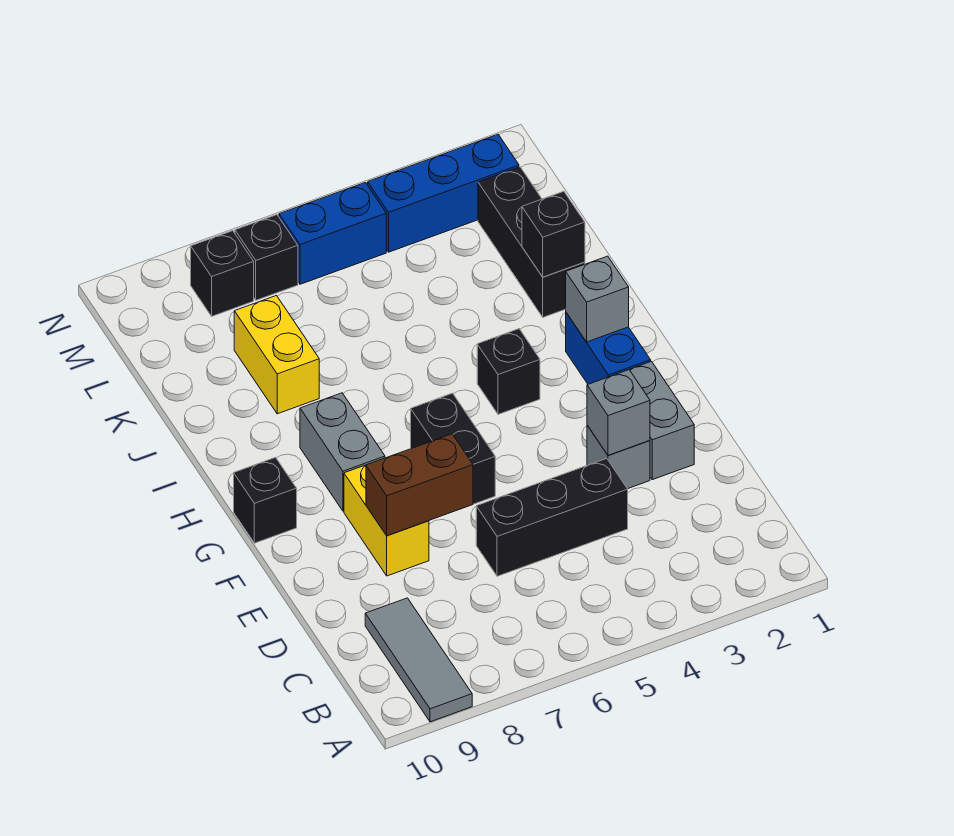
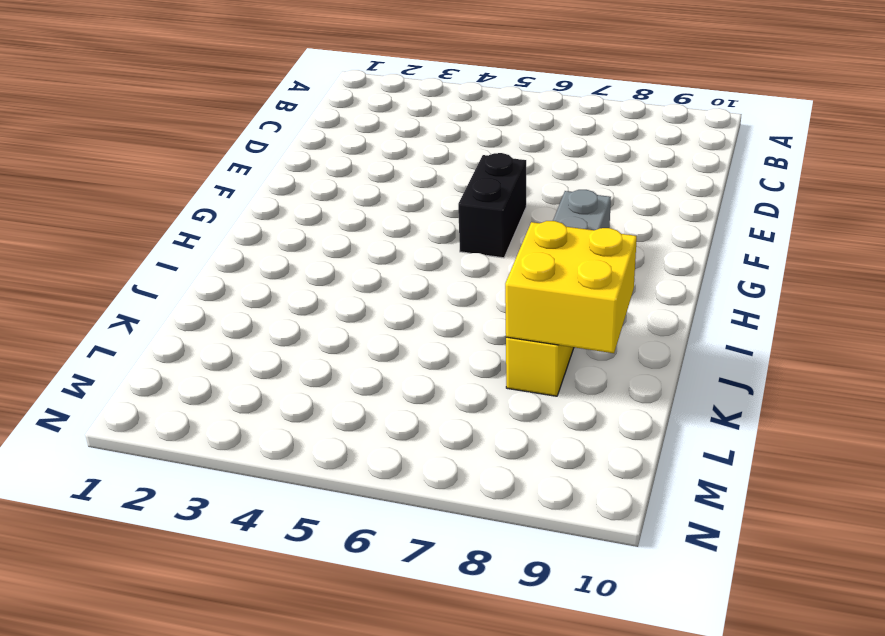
yellow brick J8:K9 level 2 -> none
none -> grey tile A9:C9 level 1
none -> black brick D4:D6 level 1
none -> grey brick E2:F2 level 1

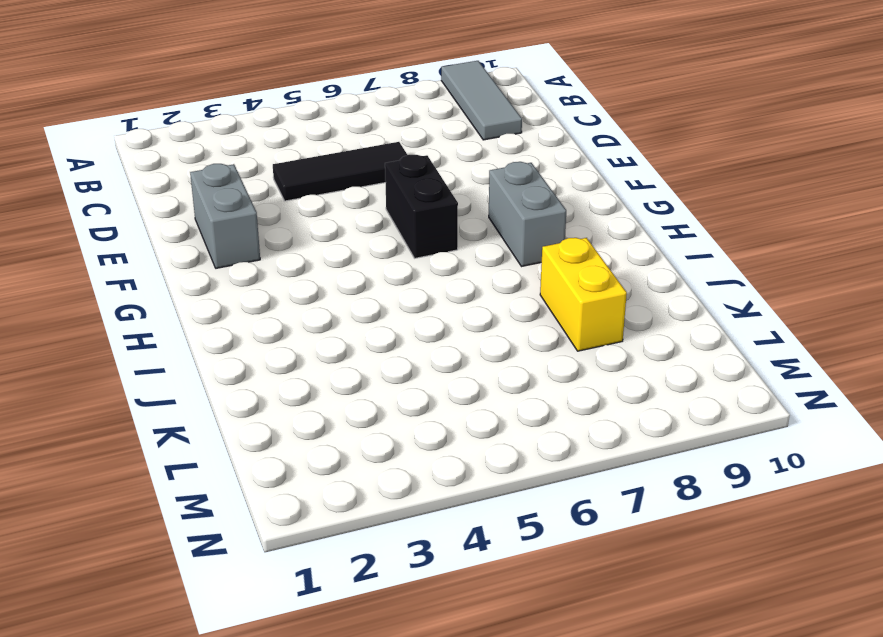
black tile D4:D6 level 1 -> black brick D4:D6 level 1
none -> grey brick E3 level 1
none -> yellow brick E8:F8 level 1
none -> blue brick G2:H2 level 1

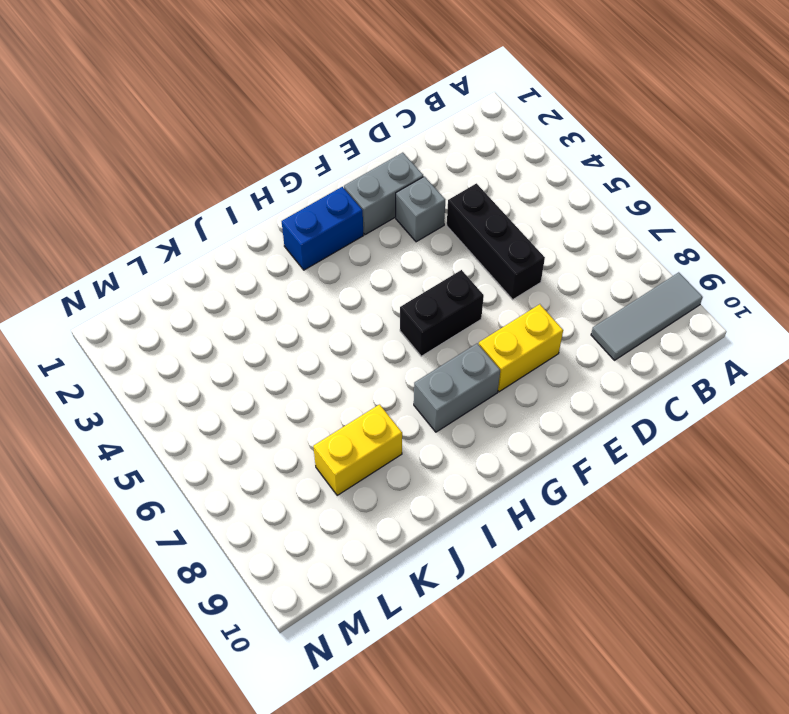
none -> black brick G10 level 1
none -> black brick H4 level 1
none -> black brick J2:L2 level 1

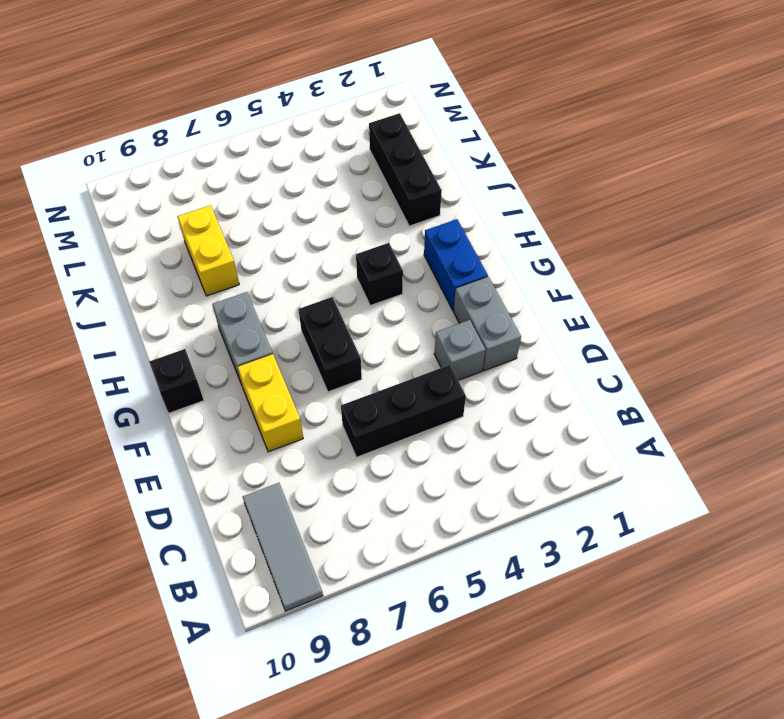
none -> blue brick M2:M4 level 1
none -> blue brick M5:M6 level 1
none -> black brick M7 level 1

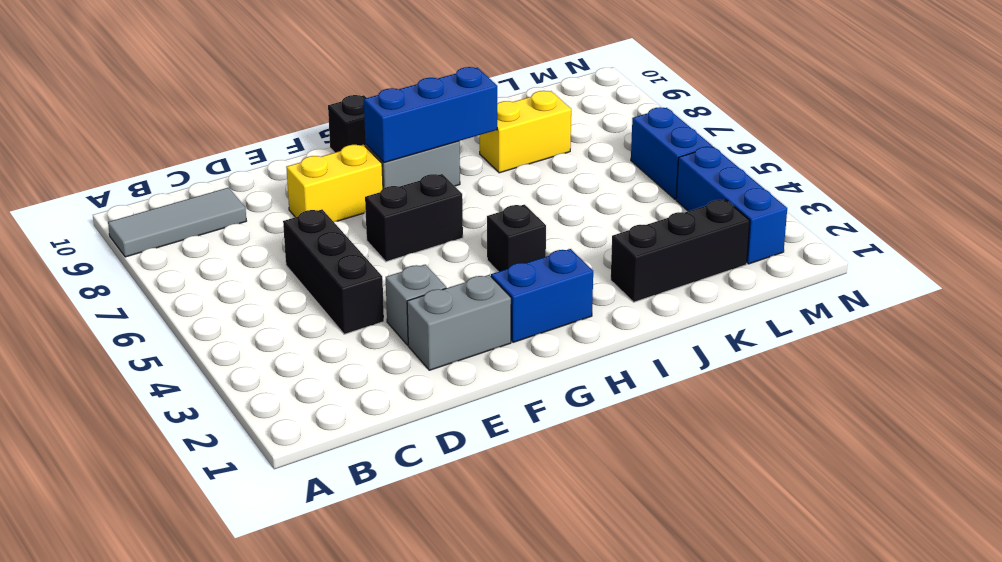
blue brick G8:I8 level 2 -> none
none -> black brick M7 level 1
none -> black brick M8 level 1
none -> grey brick E3 level 2

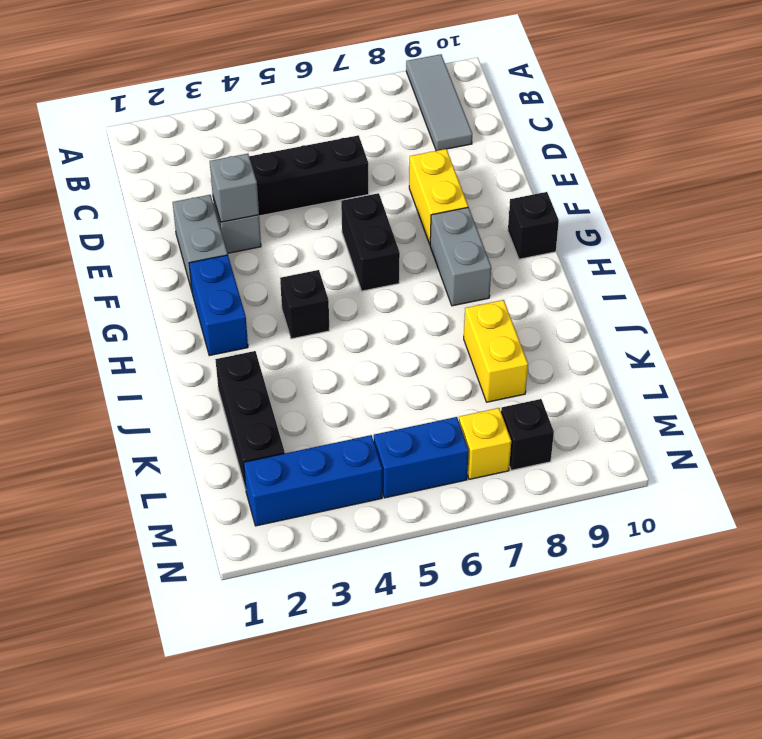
yellow brick M7 level 1 -> black brick M7 level 1
none -> brown brick E7:E8 level 2
none -> grey brick H2 level 2
none -> black brick J2 level 2

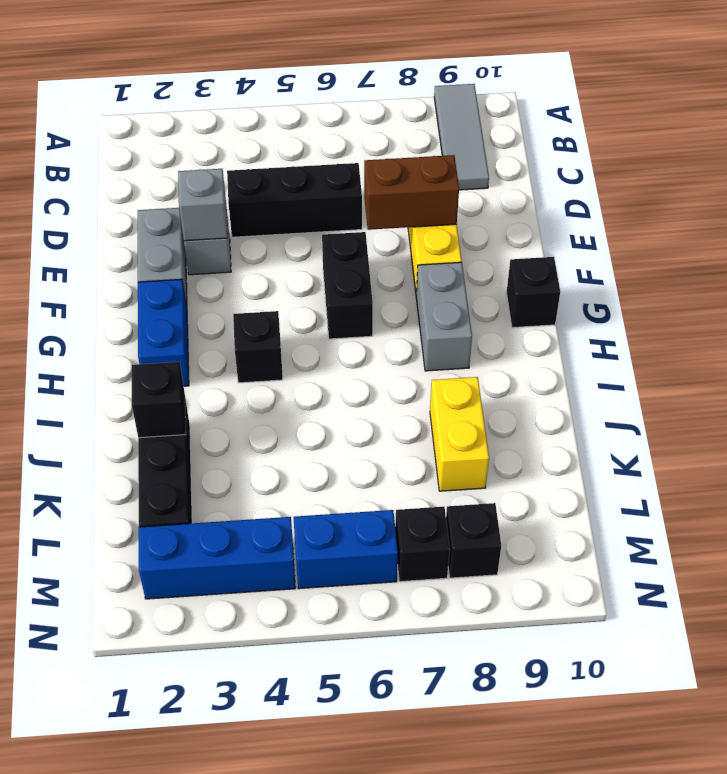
none -> grey brick H2 level 2

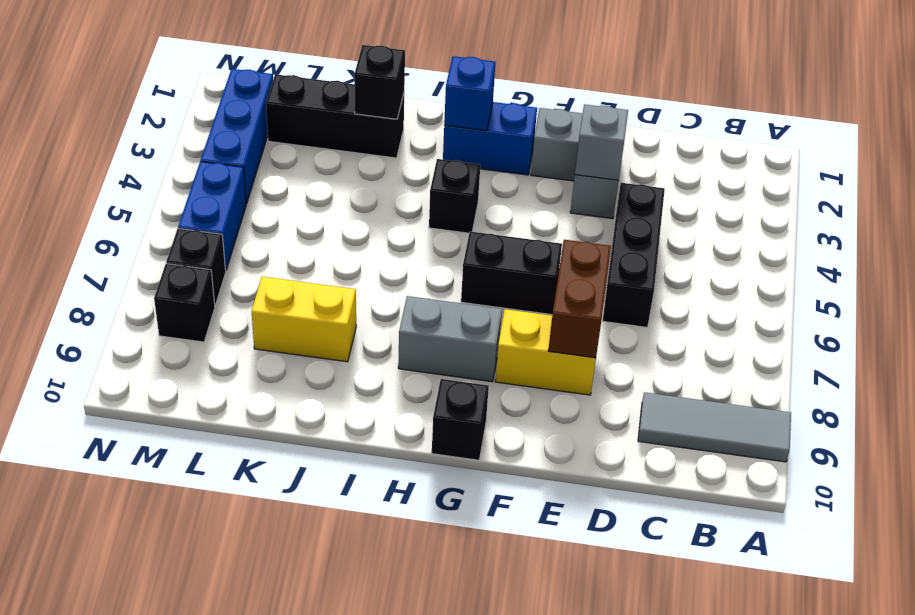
blue brick H2 level 2 -> grey brick H2 level 2

